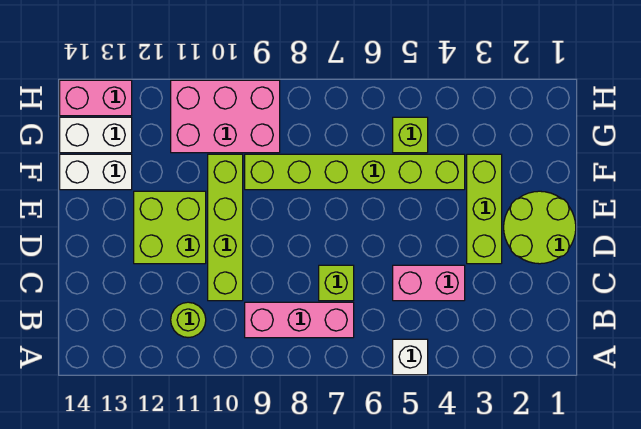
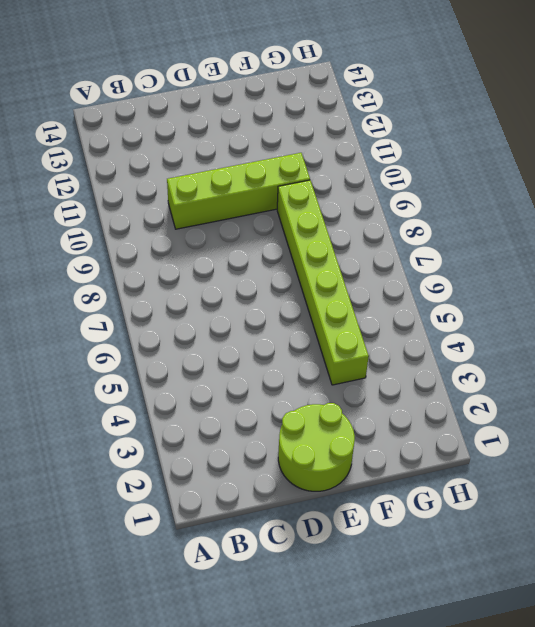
none -> white brick A5 level 1
none -> pink brick B7:B9 level 1
none -> lime round brick B11 level 1

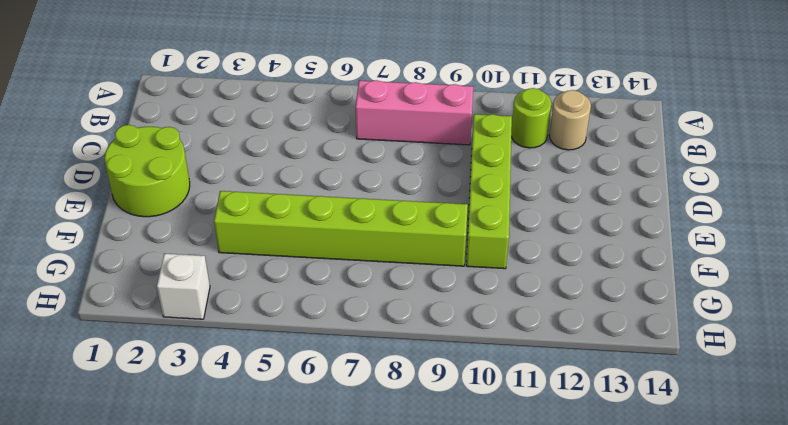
tan round brick B12 level 1 -> none
white brick H3 level 1 -> white brick A5 level 1
none -> pink brick C4:C5 level 1
none -> lime brick C7 level 1
none -> lime brick D3:F3 level 1

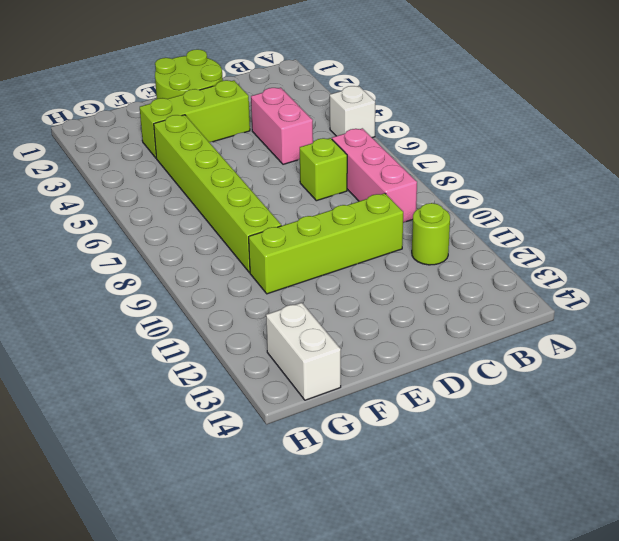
none -> lime brick D11:E12 level 1
none -> white brick F13:F14 level 1
none -> lime brick G5 level 1

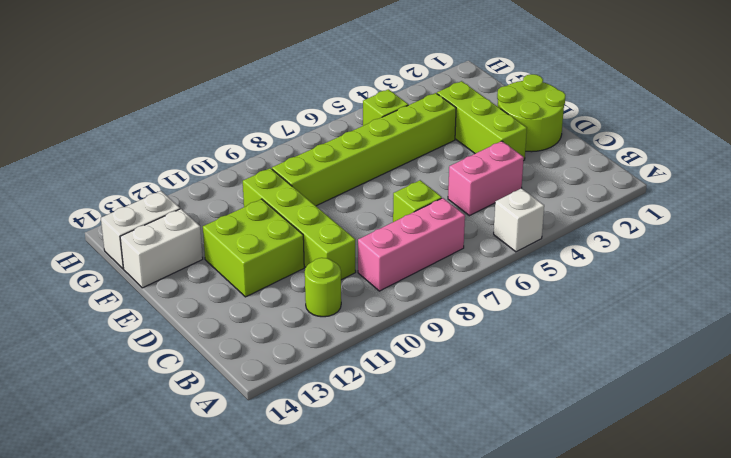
none -> pink brick G9:H11 level 1
none -> pink brick H13:H14 level 1

